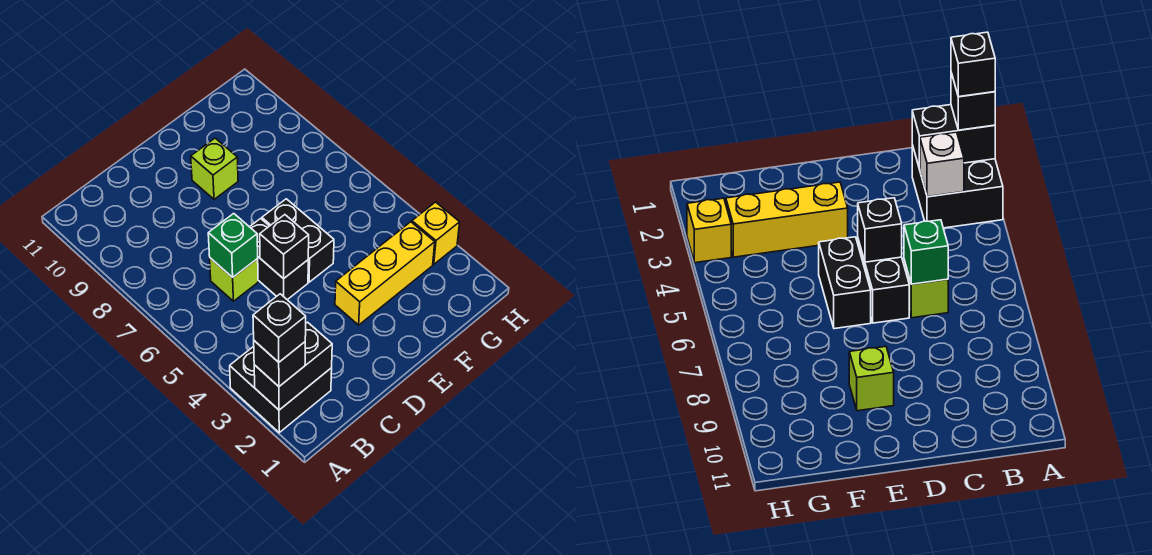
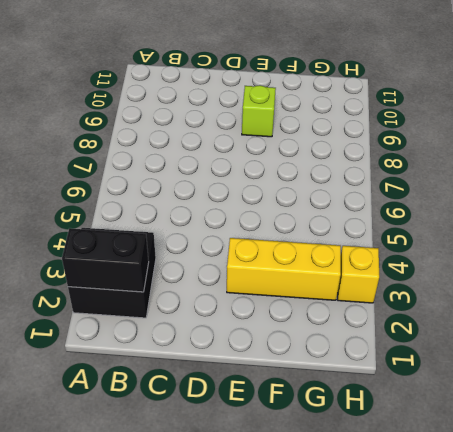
none -> lime brick C6 level 1
none -> black brick D5:D6 level 1
none -> black brick E5:E6 level 1

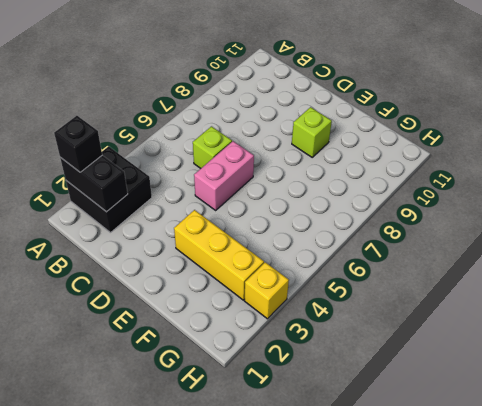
pink brick D5:D6 level 1 -> black brick D5:D6 level 1
none -> black brick E5:E6 level 1
none -> white brick B3 level 2
none -> green brick C6 level 2

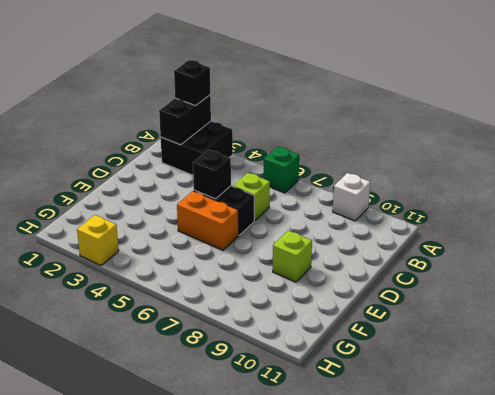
green brick A6 level 1 -> green brick C6 level 2
white brick A9 level 1 -> white brick B3 level 2
orange brick E5:E6 level 1 -> black brick E5:E6 level 1
none -> yellow brick E3:G3 level 1
none -> black brick A2 level 4

